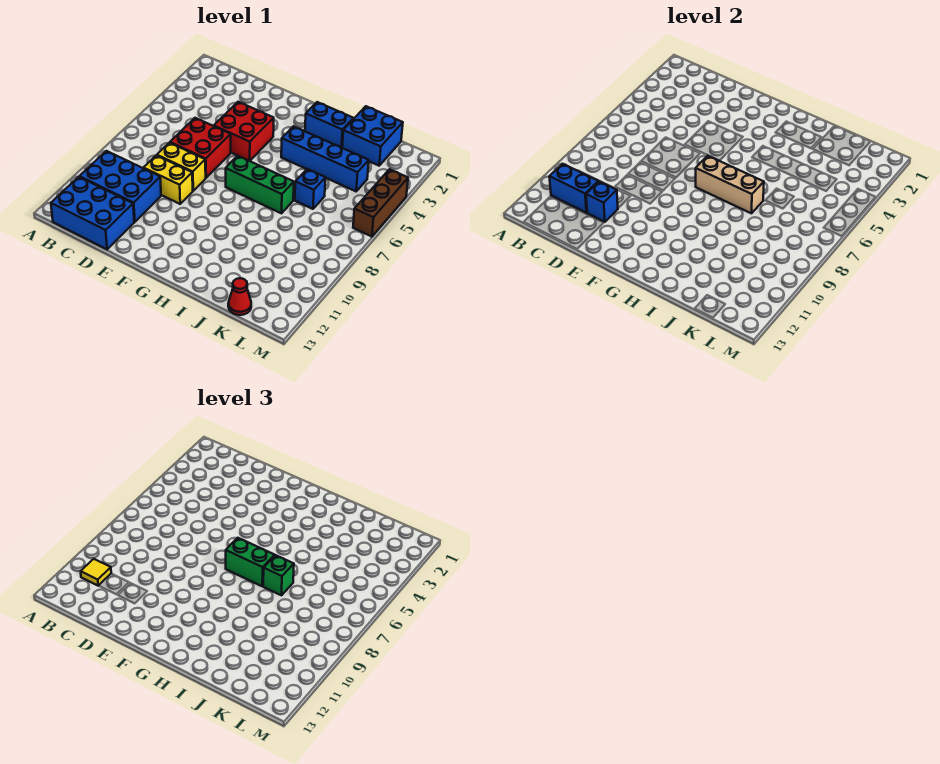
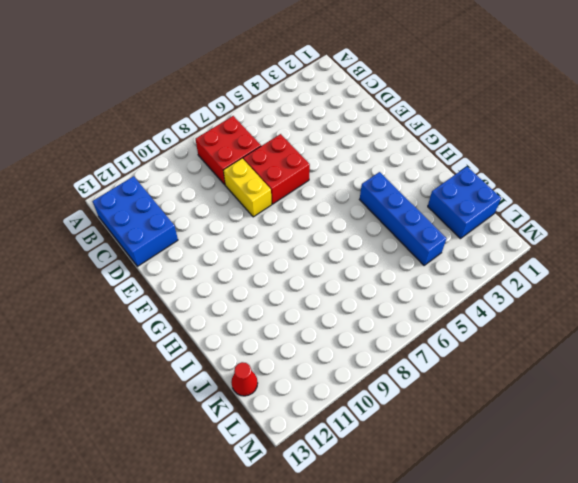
red brick B7:C8 level 1 -> red brick E4:F5 level 1
none -> blue brick B10:D11 level 1
none -> yellow brick D9:E9 level 1
none -> green brick G7:I7 level 1

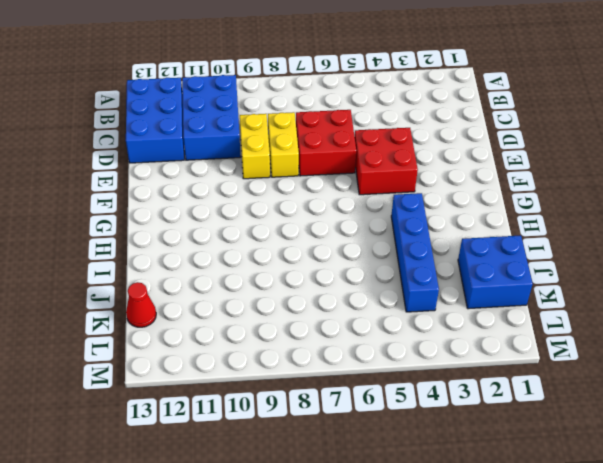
none -> green brick G7:I7 level 1
none -> blue brick H2:I2 level 1
none -> blue brick J6 level 1

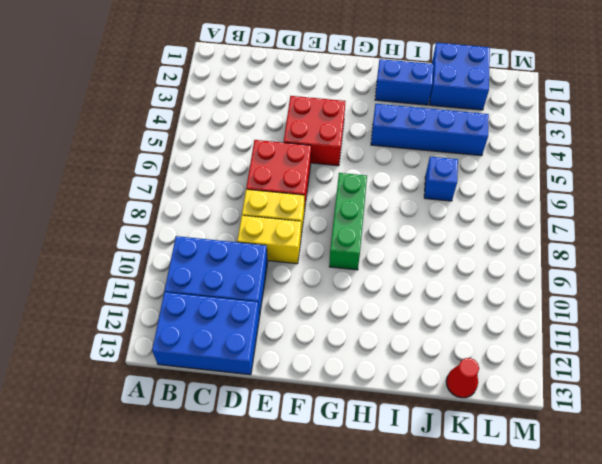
green brick G7:G9 level 1 -> green brick G7:I7 level 1
none -> brown brick M4:M6 level 1
none -> blue brick B11:C11 level 2
none -> blue brick D11 level 2

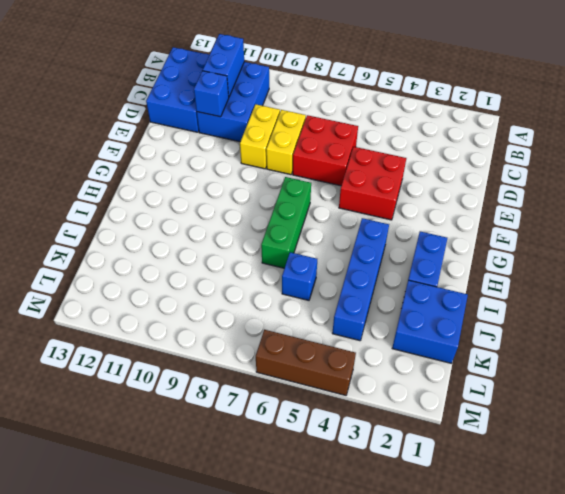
none -> red cone K13 level 1
none -> tan brick G7:I7 level 2
none -> yellow tile B11 level 3

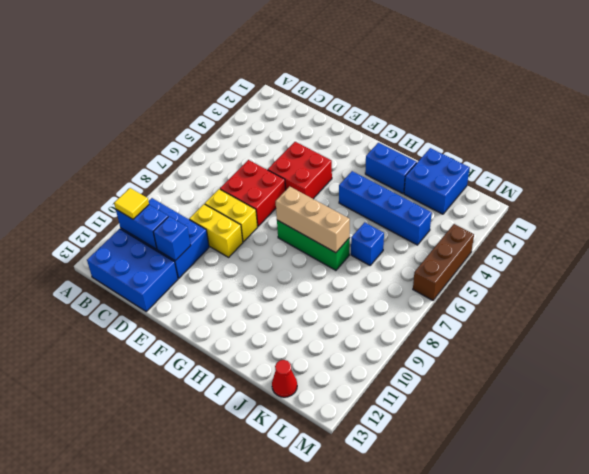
none -> green brick G7:H7 level 3
none -> green brick I7 level 3

